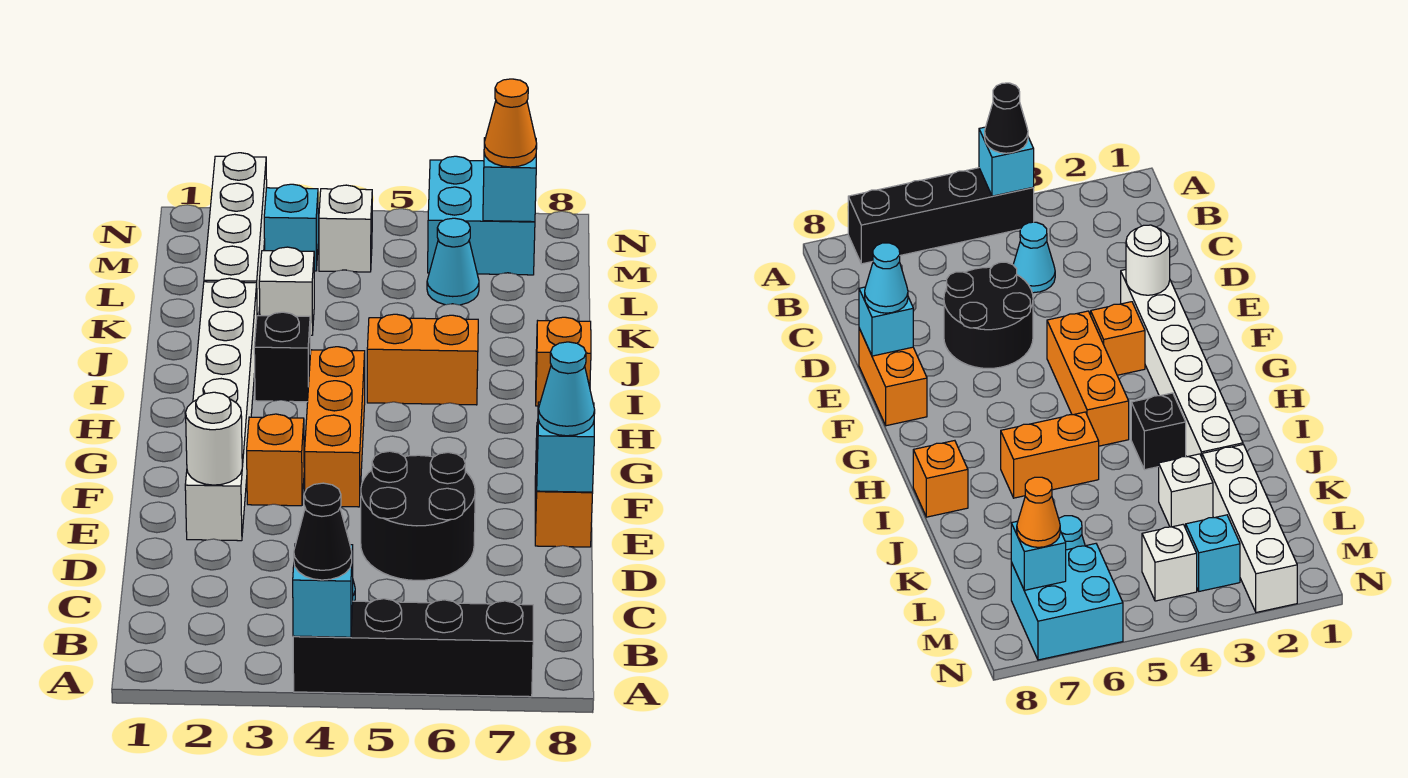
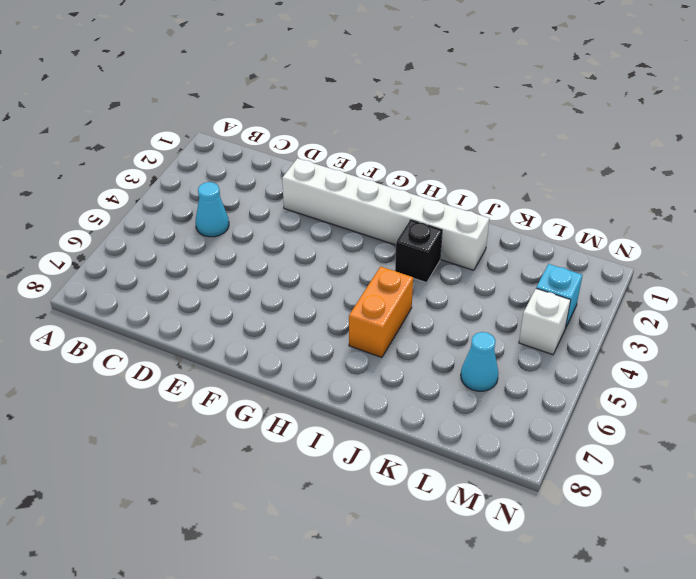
none -> black brick A4:A7 level 1
none -> black round brick D5:E6 level 1
none -> orange brick E8:F8 level 1

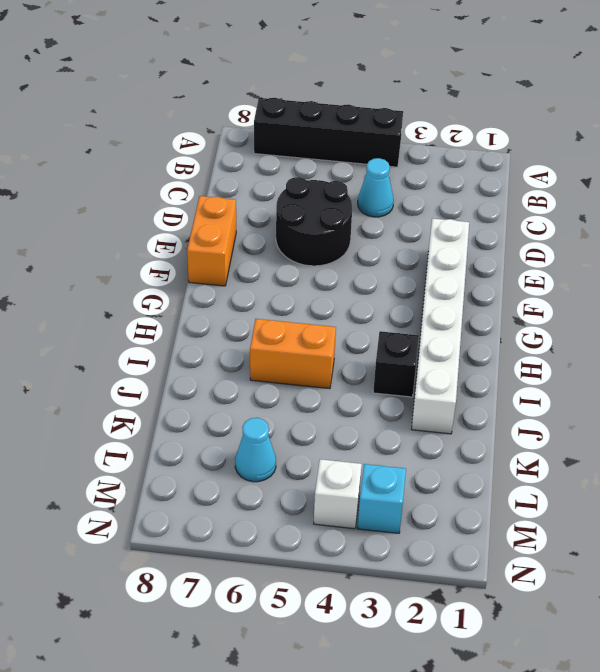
none -> orange brick F3 level 1
none -> orange brick F4:H4 level 1
none -> orange brick I8 level 1

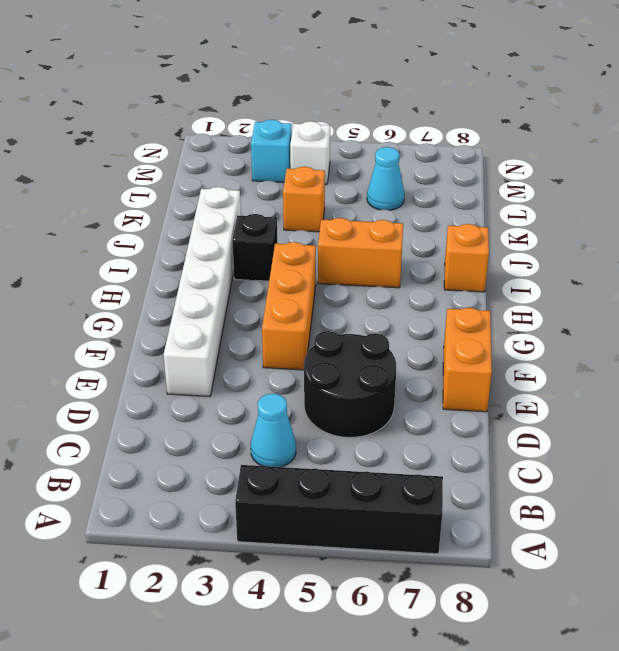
orange brick K4 level 1 -> orange brick F3 level 1
none -> white brick K2:N2 level 1
none -> white brick K3 level 1
none -> cyan brick M6:N7 level 1

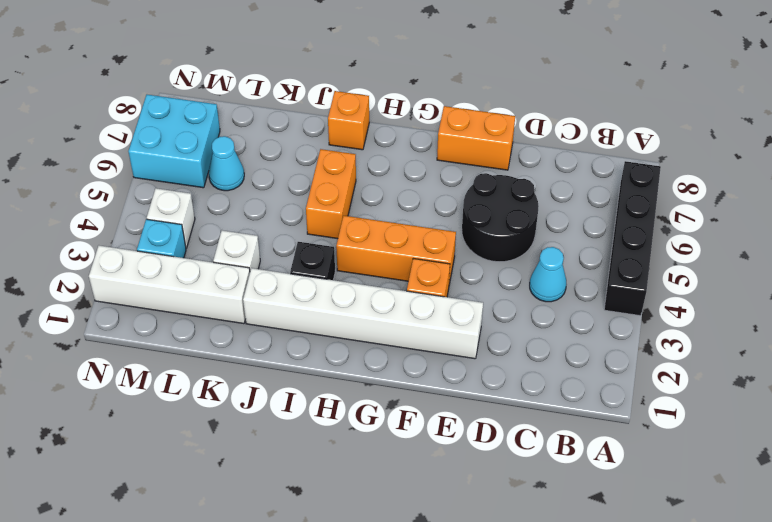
none -> cyan brick A4 level 2
none -> white round brick E2 level 2
none -> cyan brick E8 level 2

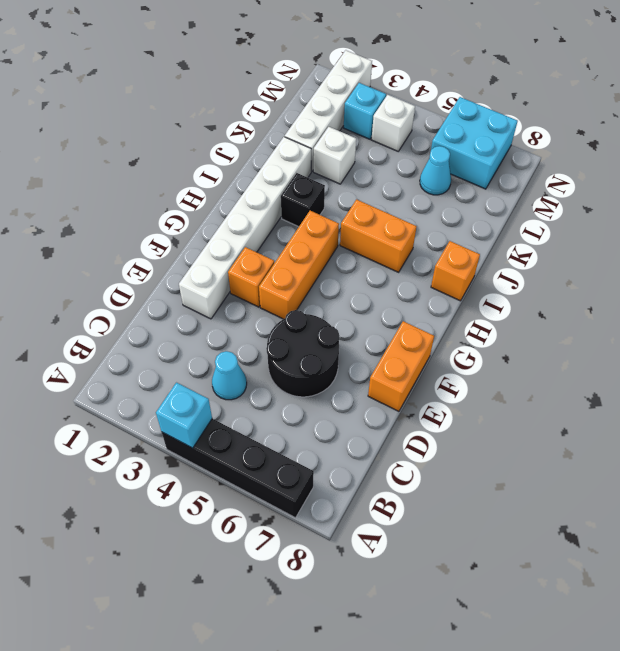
none -> white round brick E2 level 2
none -> cyan brick E8 level 2
none -> cyan brick M7 level 2

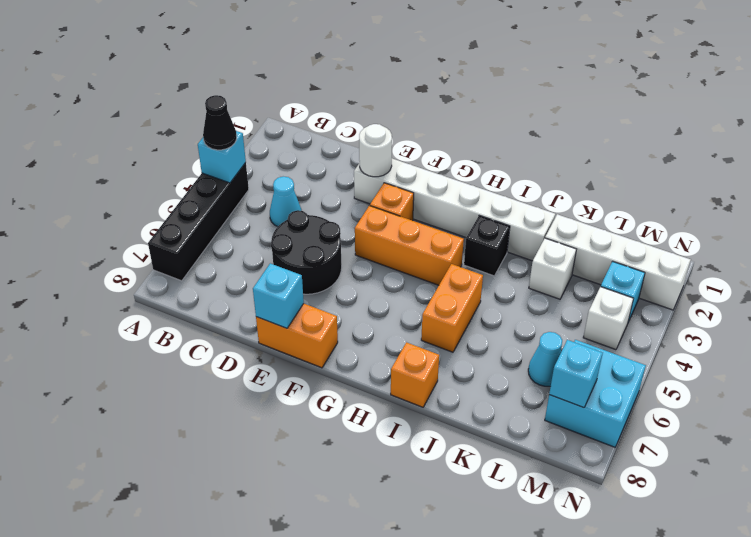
none -> cyan cone E8 level 3
none -> orange cone M7 level 3

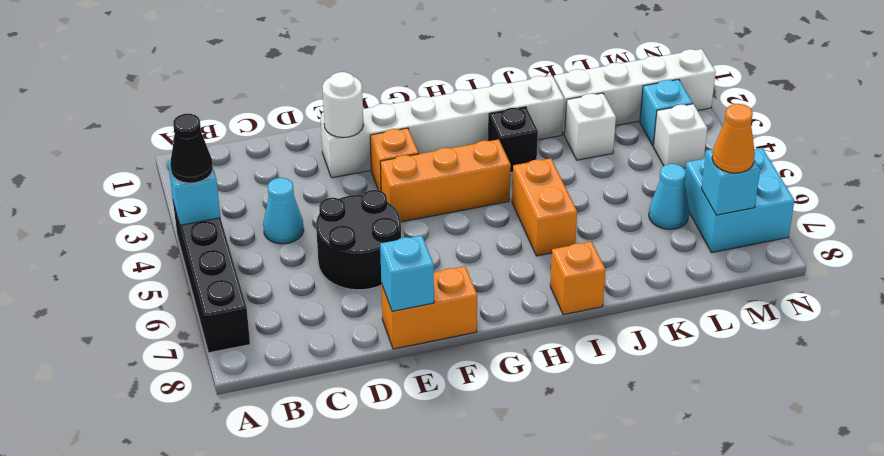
none -> cyan cone E8 level 3

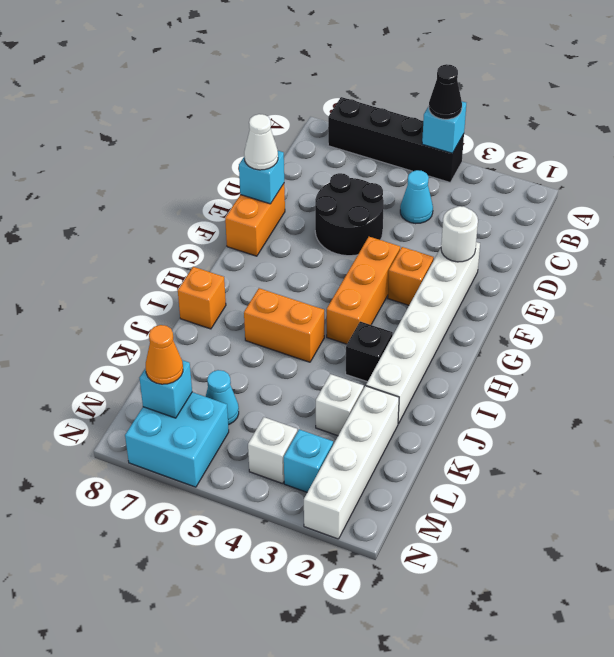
white cone E8 level 3 -> cyan cone E8 level 3

